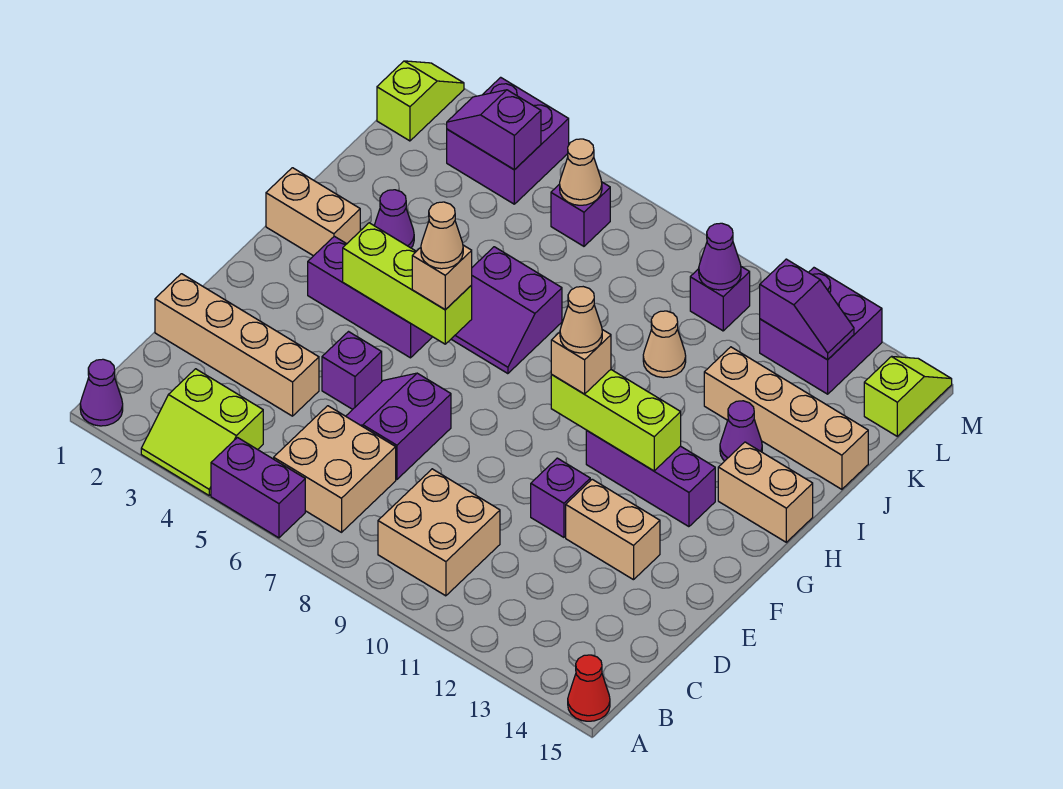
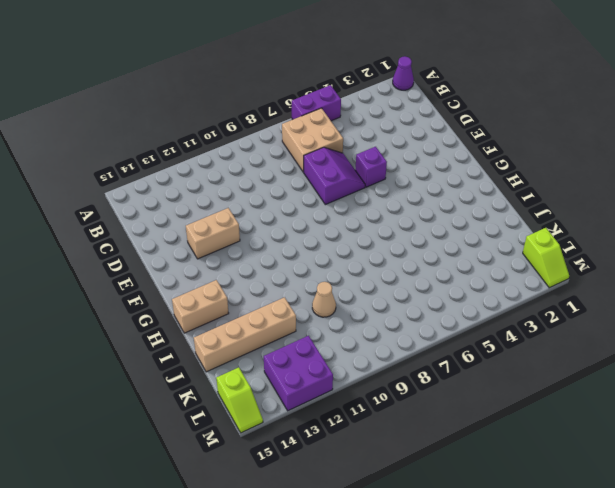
none -> lime slope A3:B4 level 1 top B
none -> red cone A15 level 1
none -> tan brick B9:C10 level 1
none -> tan brick D1:D4 level 1

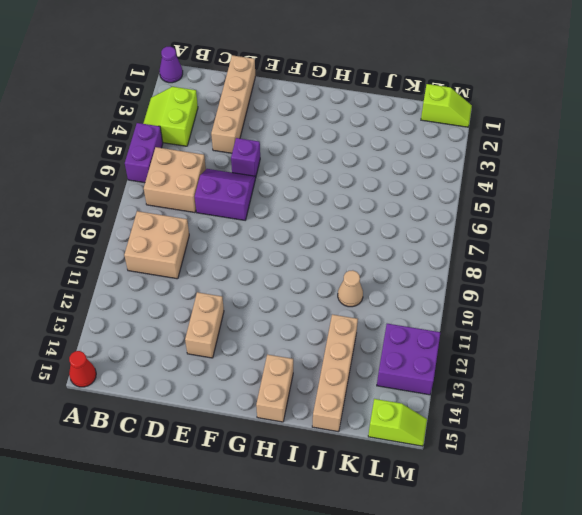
none -> purple brick E11 level 1
none -> purple brick G3:G5 level 1
none -> purple brick G11:G13 level 1
none -> tan brick H1:H2 level 1

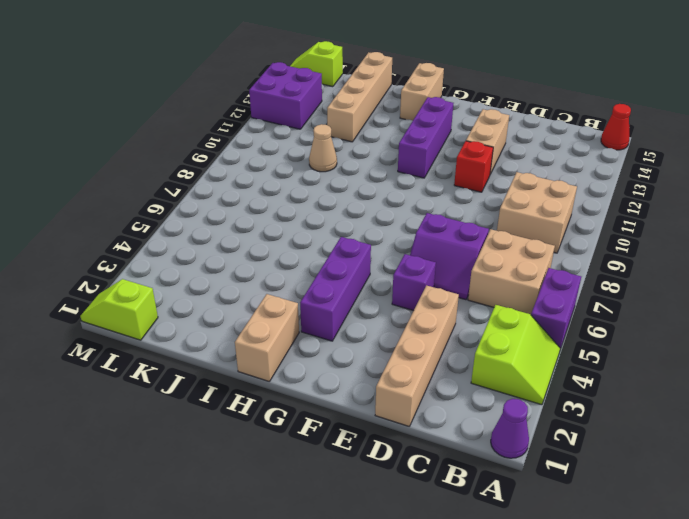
red brick E11 level 1 -> purple brick E11 level 1
none -> purple slope H6:I7 level 1 top I
none -> purple cone I3 level 1
none -> purple cone I13 level 1
none -> purple brick L3:M4 level 1

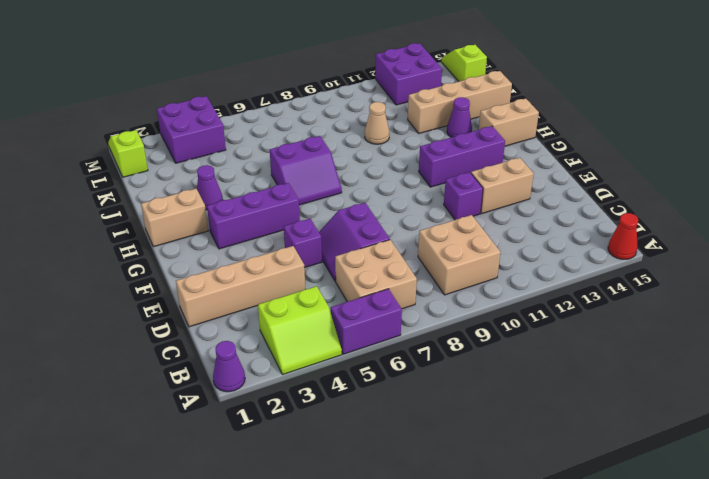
none -> purple brick L6 level 1
none -> purple brick L10 level 1
none -> lime brick G4:G6 level 2
none -> lime brick G10:G12 level 2

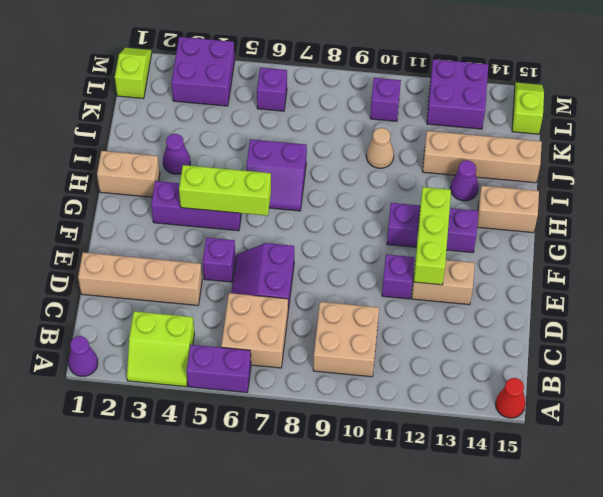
lime brick E12:G12 level 2 -> lime brick G10:G12 level 2
none -> purple slope L3:L4 level 2 top 4
none -> tan cone L6 level 2
none -> purple cone L10 level 2
none -> purple slope L12:L13 level 2 top 12

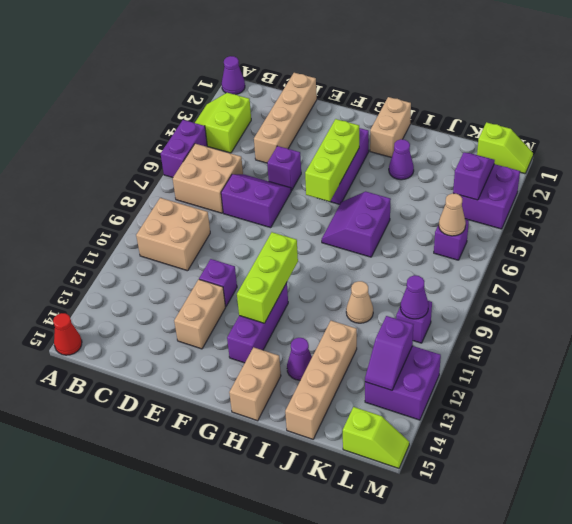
none -> tan brick G6 level 3
none -> tan brick G10 level 3
none -> tan cone G6 level 4
none -> tan cone G10 level 4

